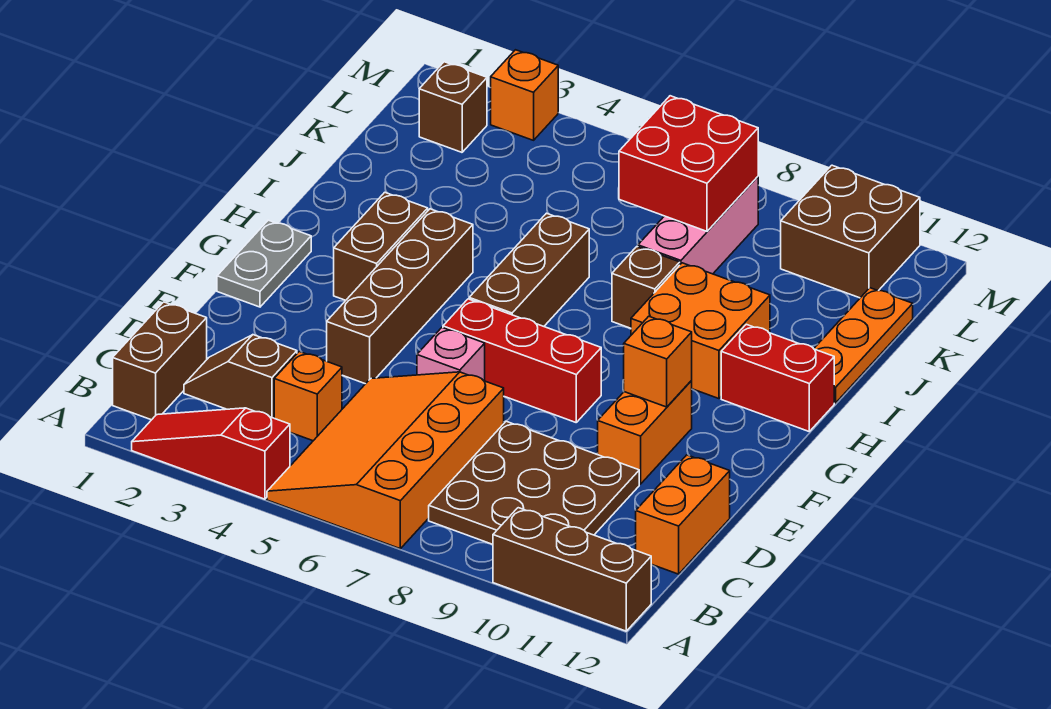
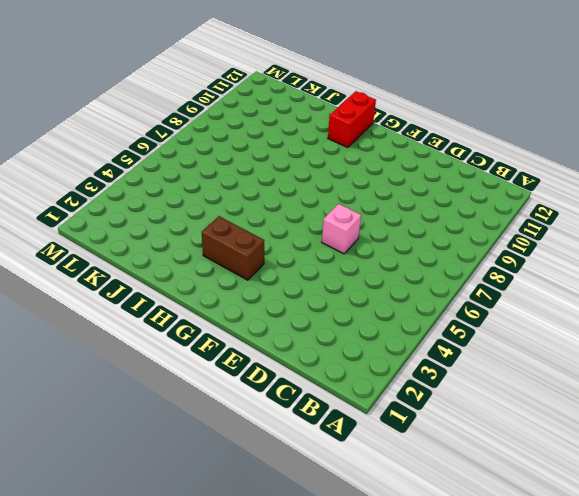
none -> red slope A2:A4 level 1 top 4
none -> orange slope A5:D7 level 1 top 7
none -> brown brick A10:A12 level 1

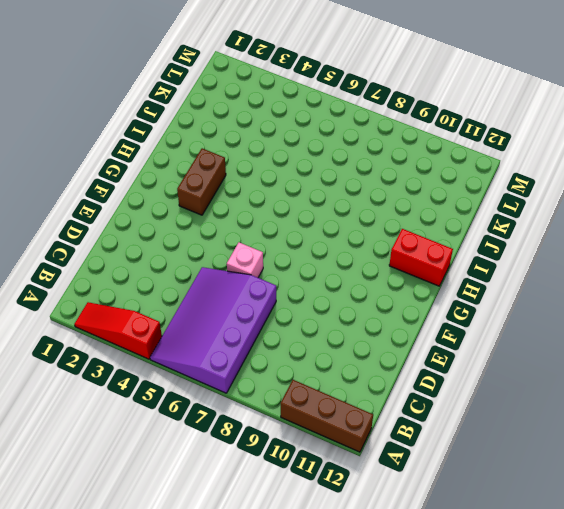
purple slope A5:D7 level 1 top 7 -> orange slope A5:D7 level 1 top 7
none -> brown brick B1:C1 level 1
none -> brown plate B8:D10 level 1
none -> brown slope C2:C3 level 1 top 3

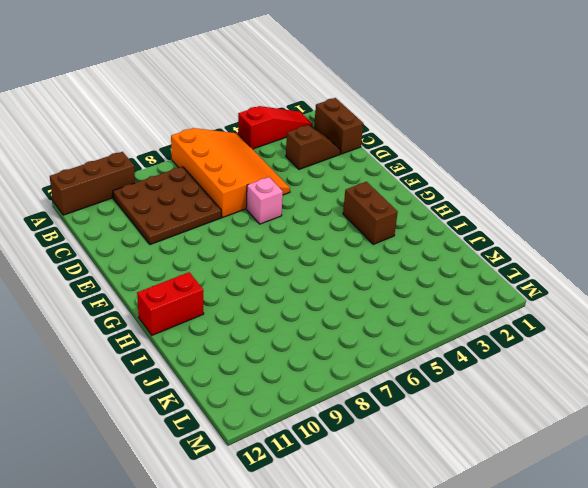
none -> orange brick C4 level 1
none -> orange brick C12:D12 level 1
none -> brown brick E4:H4 level 1

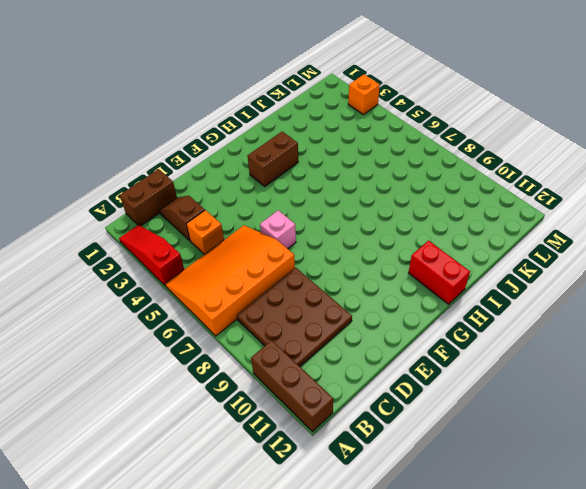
none -> orange brick C12:D12 level 1
none -> brown brick E4:H4 level 1
none -> orange brick E10:F10 level 1

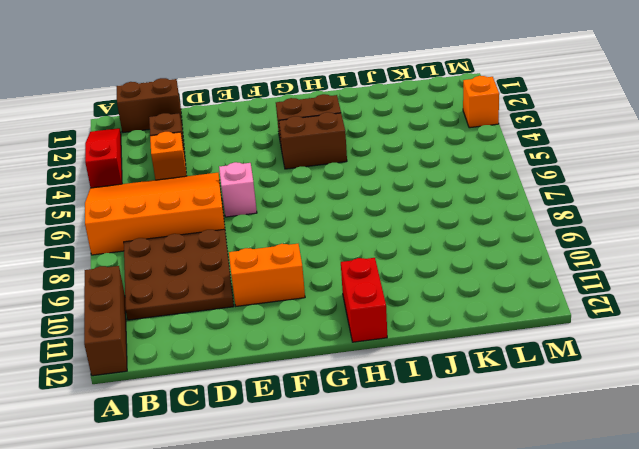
brown brick G4:H4 level 1 -> brown brick E4:H4 level 1
none -> orange brick C12:D12 level 1
none -> grey plate F1:G1 level 1
none -> red brick F6:F8 level 1

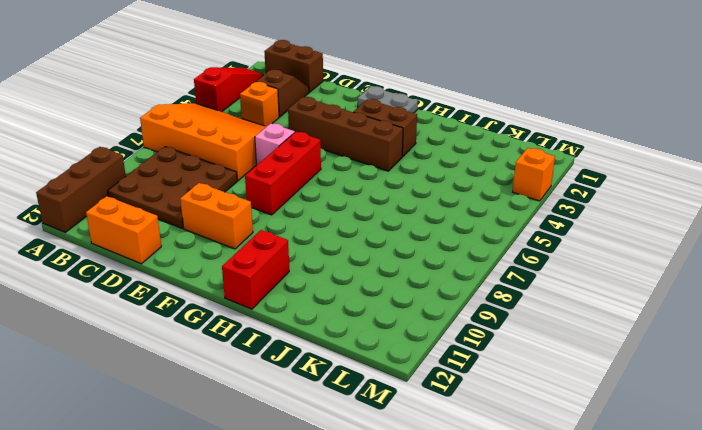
none -> brown brick G6:I6 level 1
none -> orange brick H9:I10 level 1
none -> brown brick I8 level 1

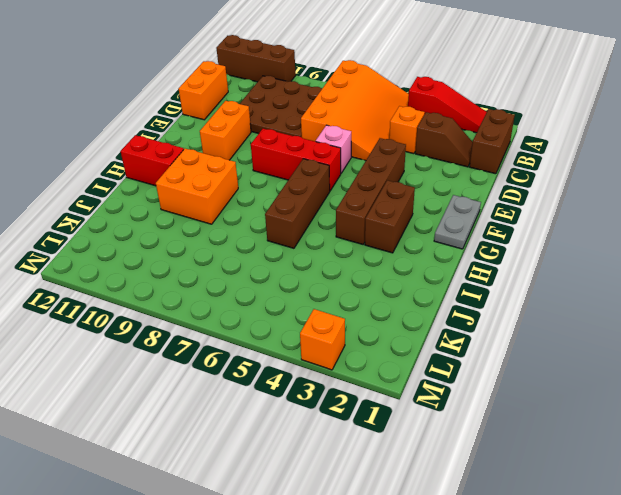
none -> brown brick I8 level 1
none -> orange plate I12:K12 level 1
none -> pink brick J8:L8 level 1

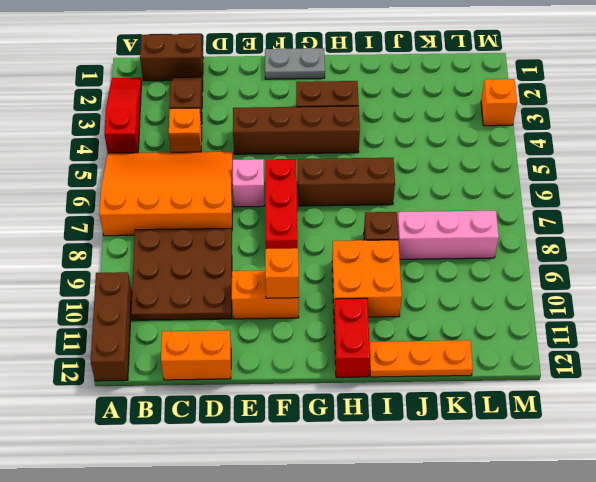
none -> brown brick L2 level 1
none -> brown brick L10:M11 level 1
none -> red brick K7:L8 level 2

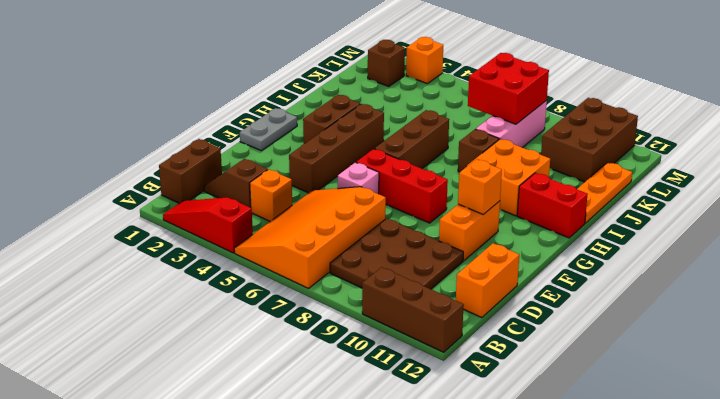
brown brick K10:M11 level 1 -> brown brick L10:M11 level 1

